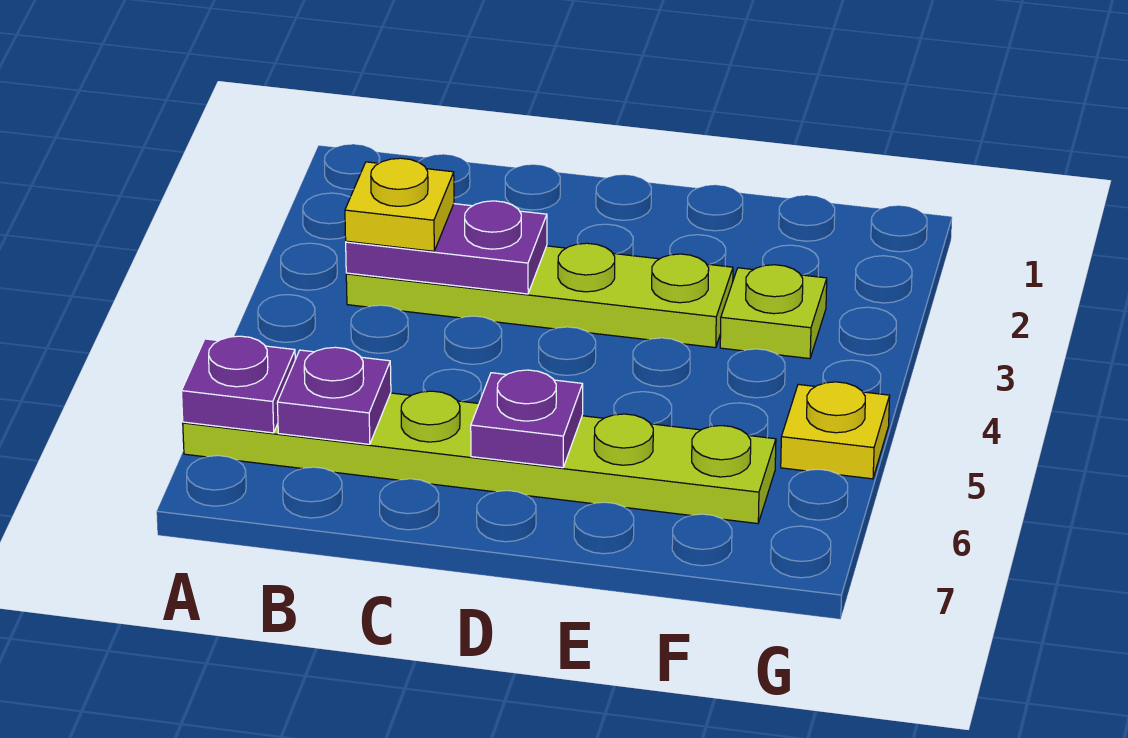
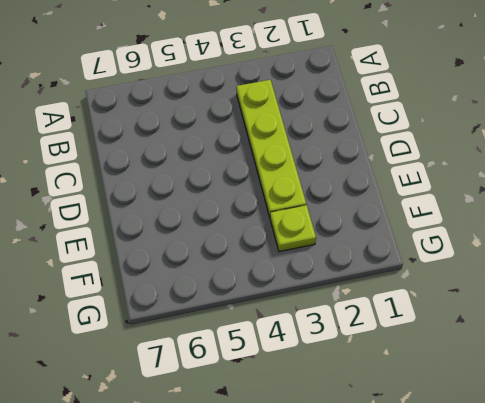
none -> lime plate A6:F6 level 1
none -> yellow plate G5 level 1

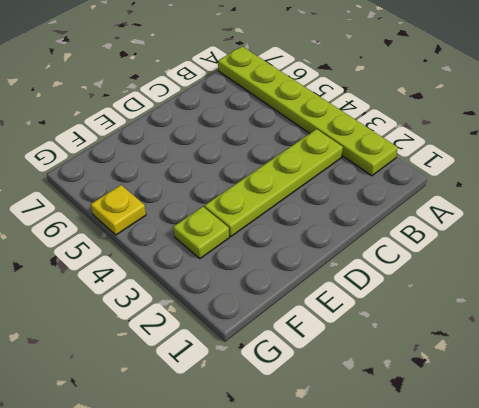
lime plate A2:A7 level 1 -> lime plate A6:F6 level 1
none -> purple plate A6 level 2
none -> purple plate B3:C3 level 2

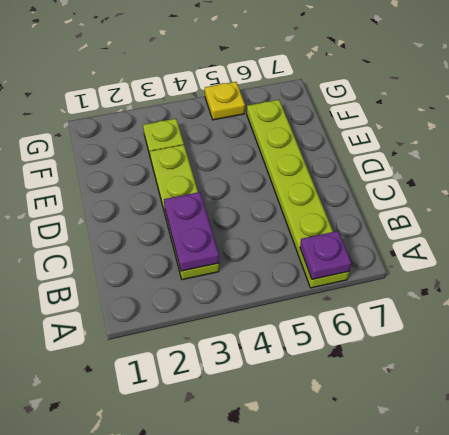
none -> purple plate B6 level 2
none -> purple plate D6 level 2

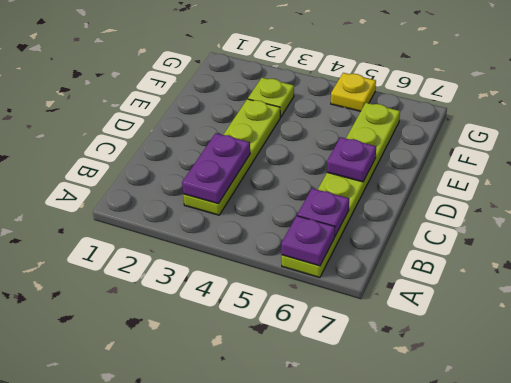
none -> yellow plate B3 level 3

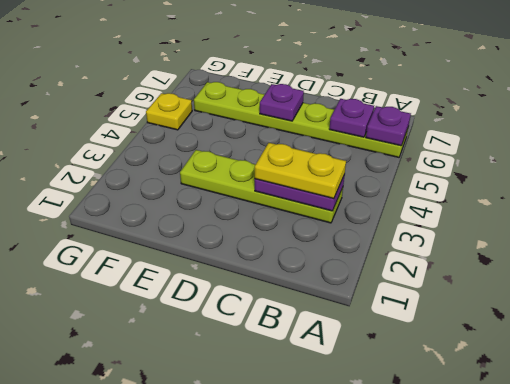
yellow plate B3:C3 level 3 -> yellow plate B3 level 3
none -> lime plate F3 level 1

